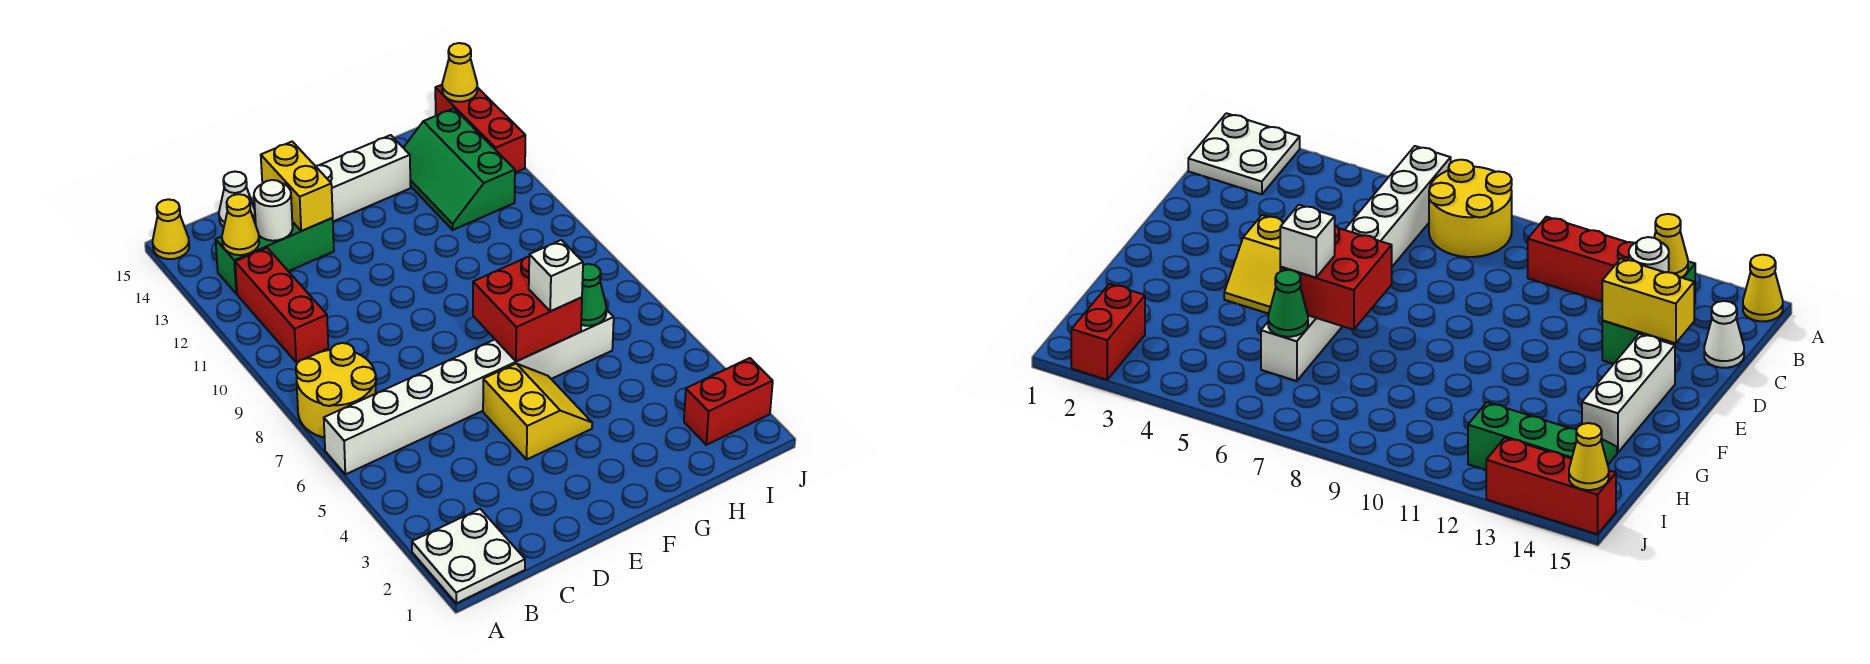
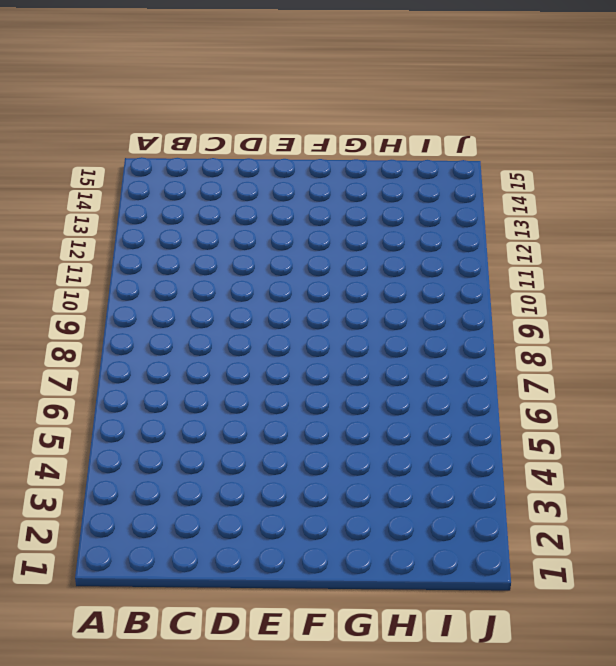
none -> white plate A1:B2 level 1
none -> white brick A6:H6 level 1
none -> yellow round brick A7:B8 level 1

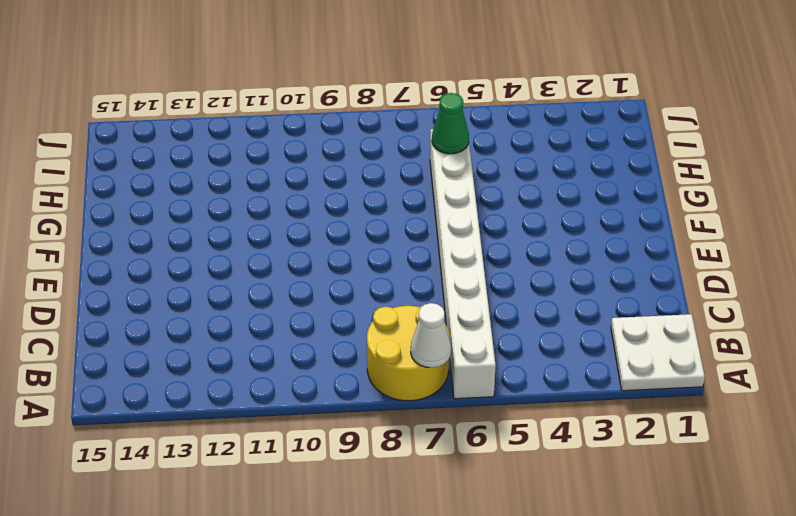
white cone A7 level 2 -> white cone C15 level 1
none -> yellow cone A15 level 1
none -> red brick B10:B12 level 1
none -> green brick B13:D13 level 1

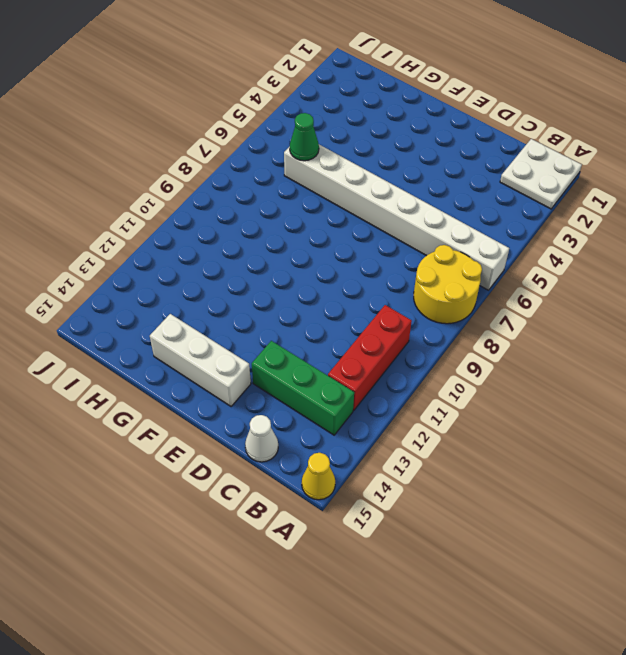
none -> yellow slope E4:F5 level 1 top E
none -> green slope H12:I14 level 1 top I
none -> red brick I2:J2 level 1

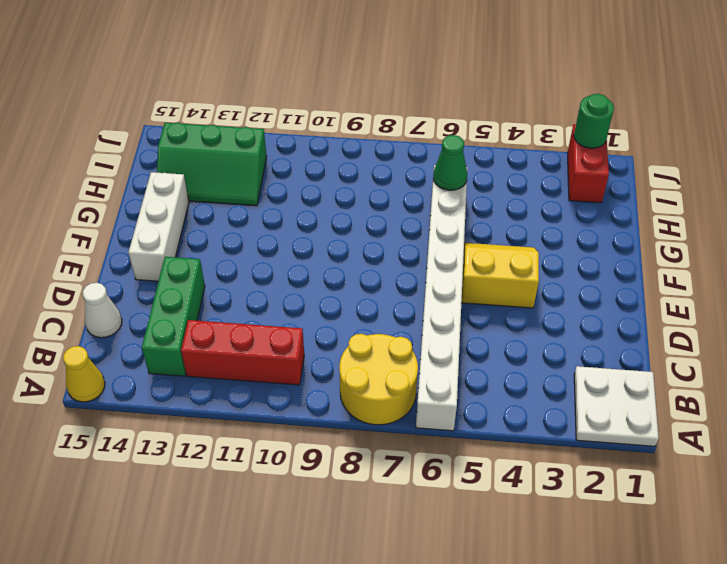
green round brick J2 level 2 -> none
none -> red brick J13:J15 level 1
none -> yellow cone B13 level 2
none -> white round brick C13 level 2

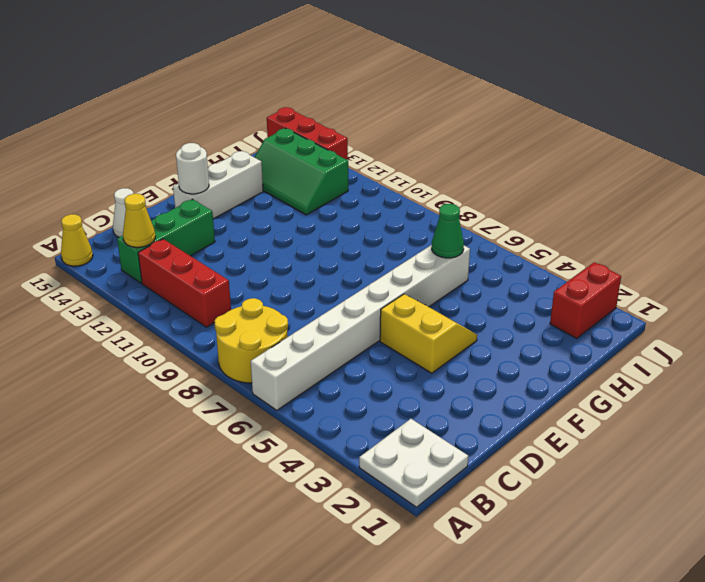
white round brick E14 level 2 -> white round brick C13 level 2
none -> yellow brick D13:D14 level 2
none -> red brick F6:G7 level 2
none -> yellow cone J15 level 2

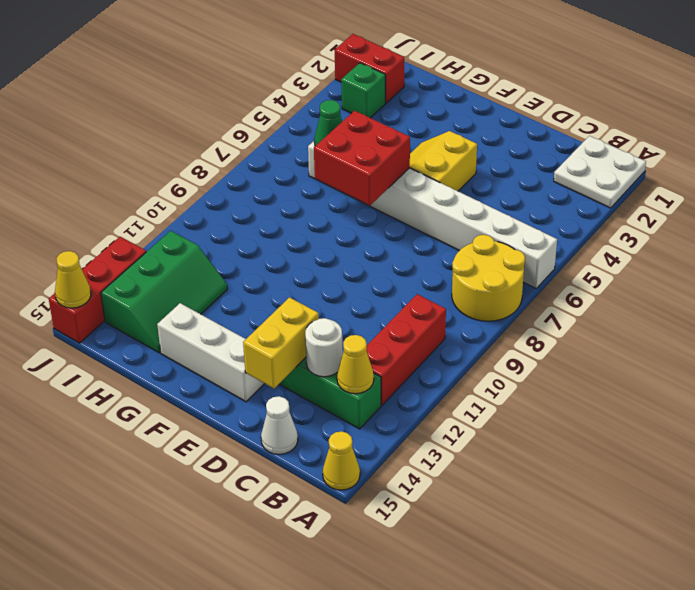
green brick I3 level 1 -> none
none -> white brick G6 level 3

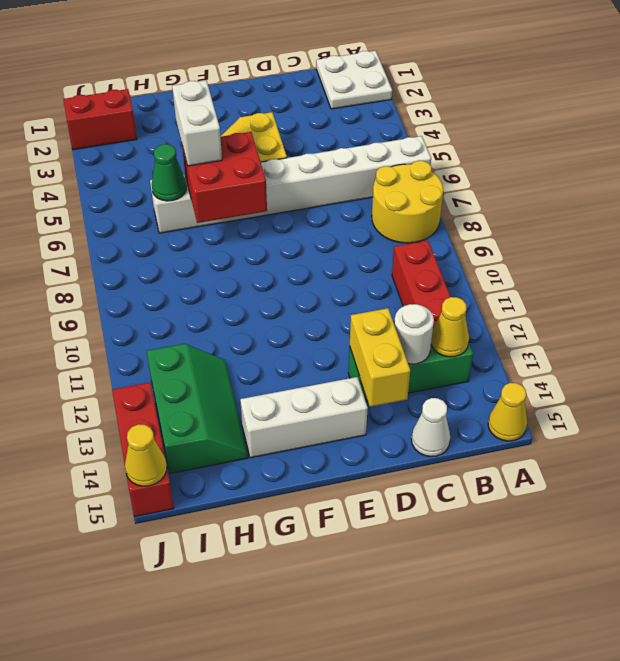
white brick G5:G6 level 3 -> white brick G6 level 3

